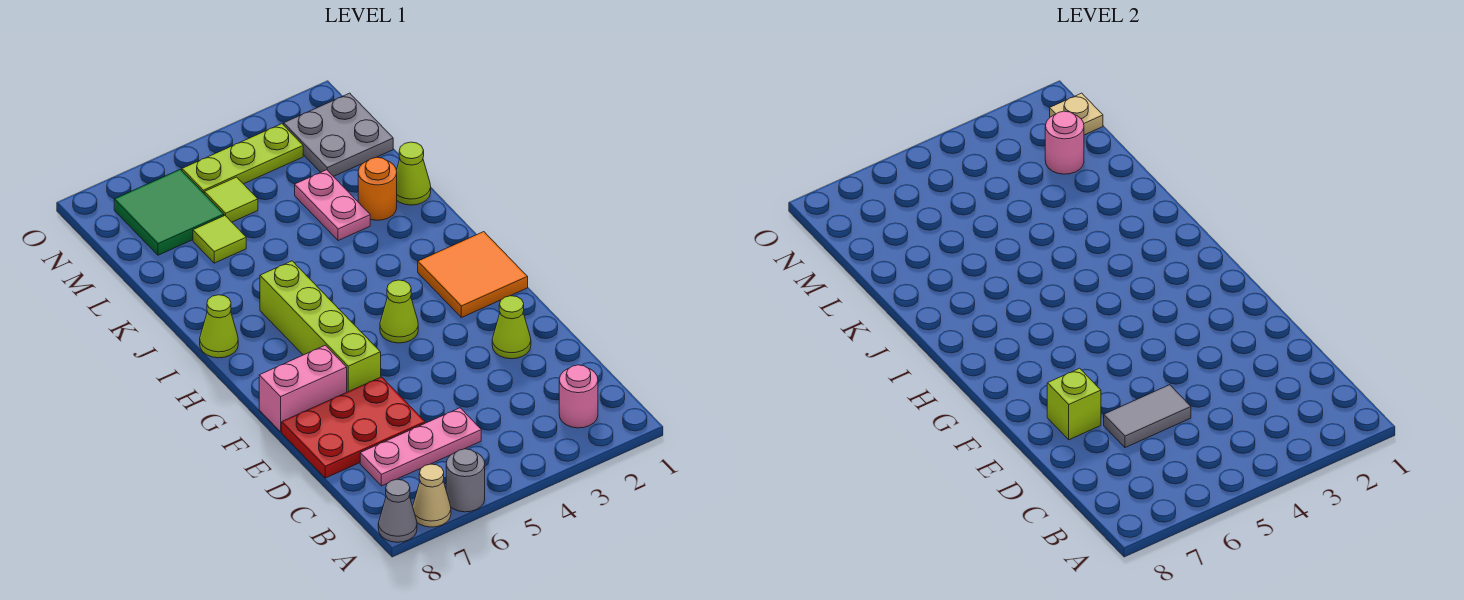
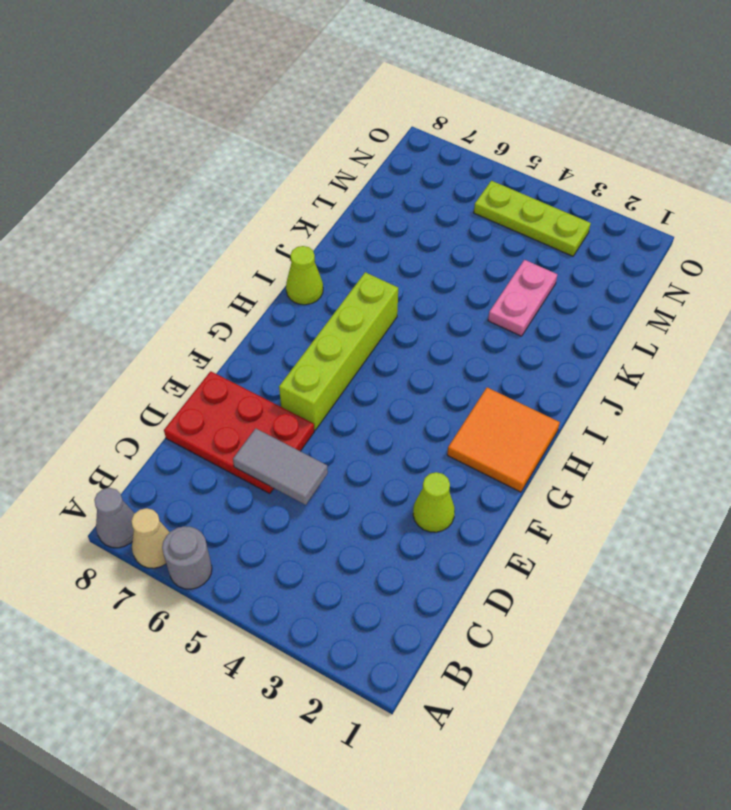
none -> pink round brick B2 level 1
none -> pink plate C5:C7 level 1
none -> pink brick F7:F8 level 1

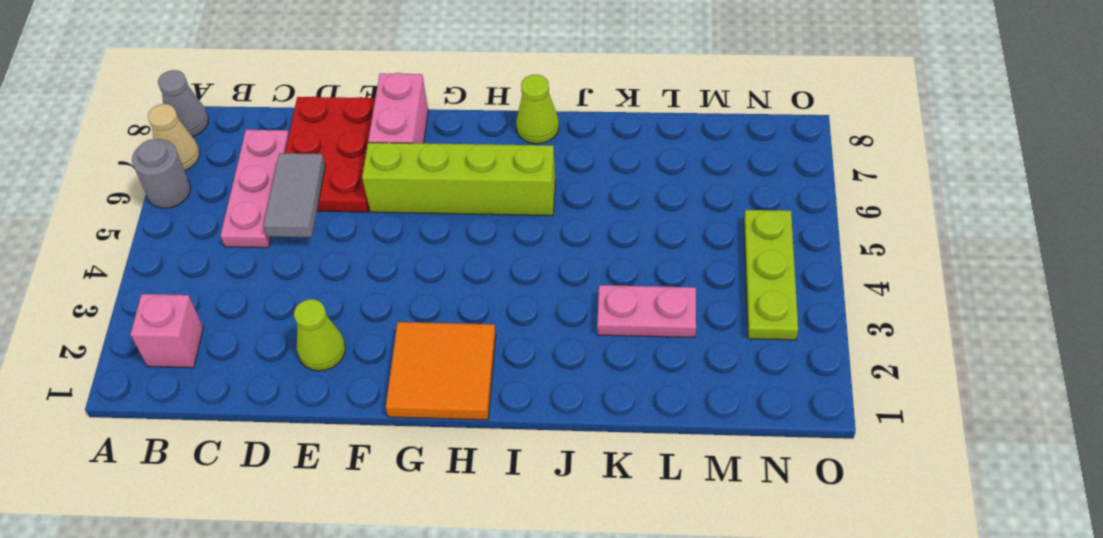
pink brick B2 level 1 -> pink round brick B2 level 1
none -> lime cone G4 level 1
none -> lime cone K1 level 1
none -> orange round brick K2 level 1

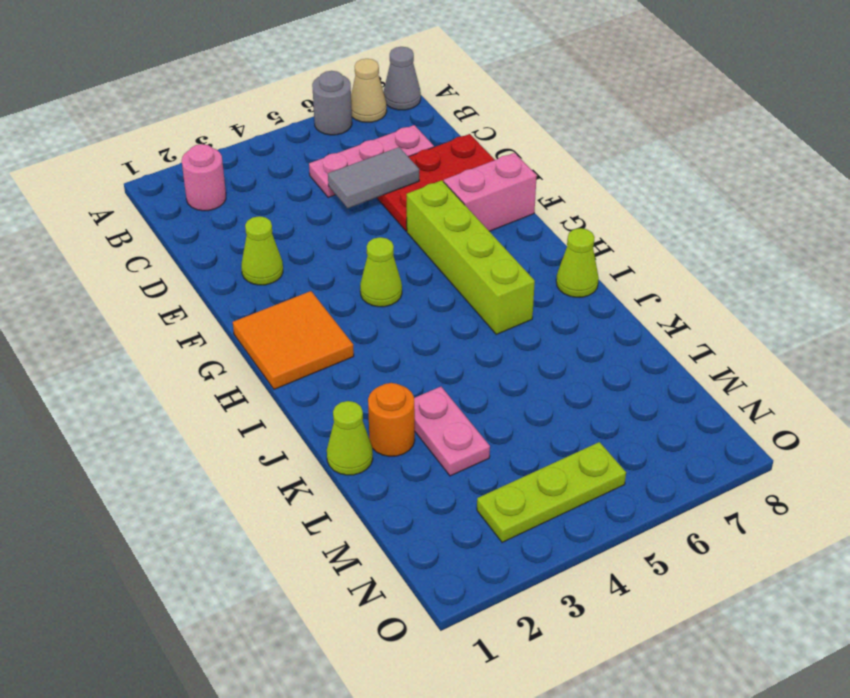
none -> lime tile L6 level 1
none -> grey plate M1:N2 level 1
none -> lime tile M5 level 1

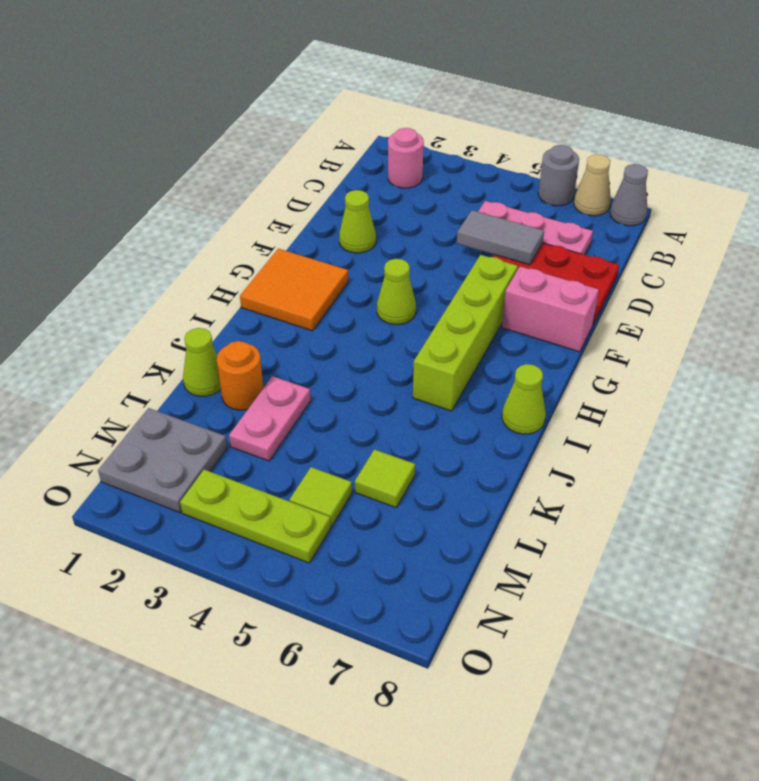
none -> green tile M6:N7 level 1
none -> lime brick E7 level 2
none -> pink round brick M2 level 2

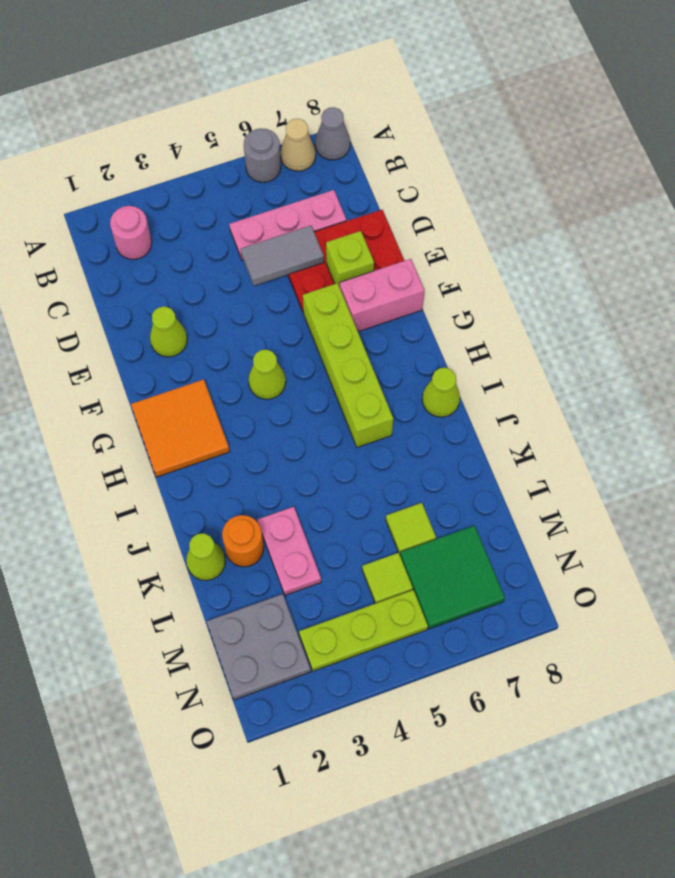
none -> pink round brick M2 level 2
none -> tan plate N1 level 2

